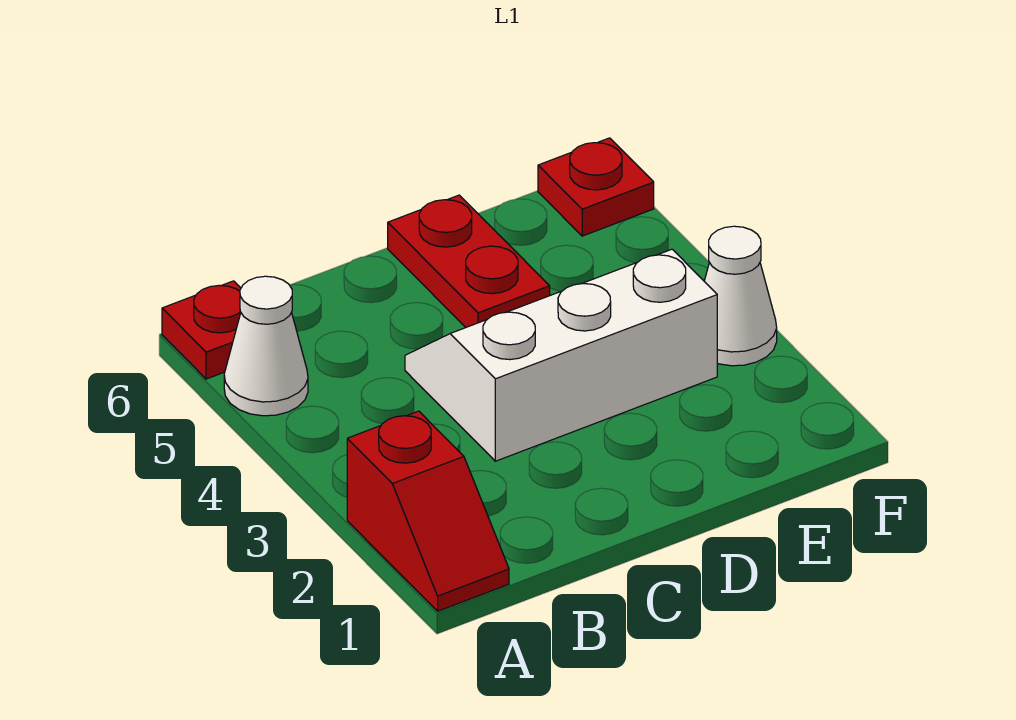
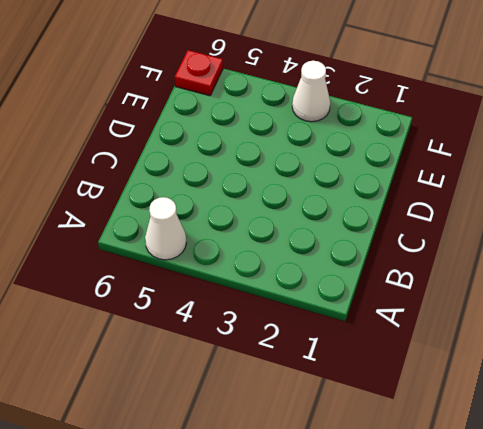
none -> red slope A1:A2 level 1 top 2
none -> red plate A6 level 1

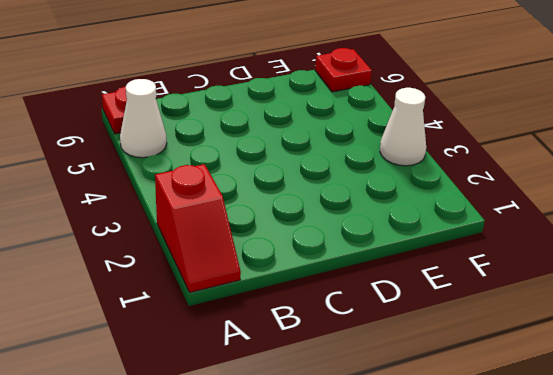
none -> white slope C3:E4 level 1 top 3
none -> red plate D5:D6 level 1

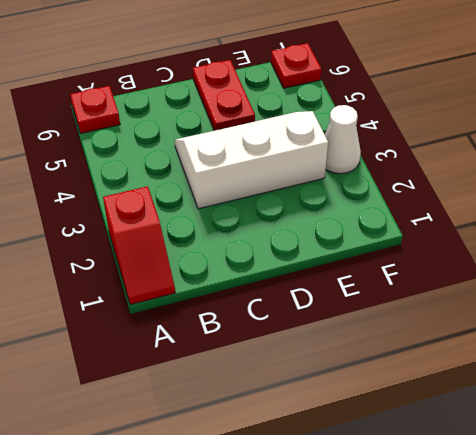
none -> white cone A5 level 1

